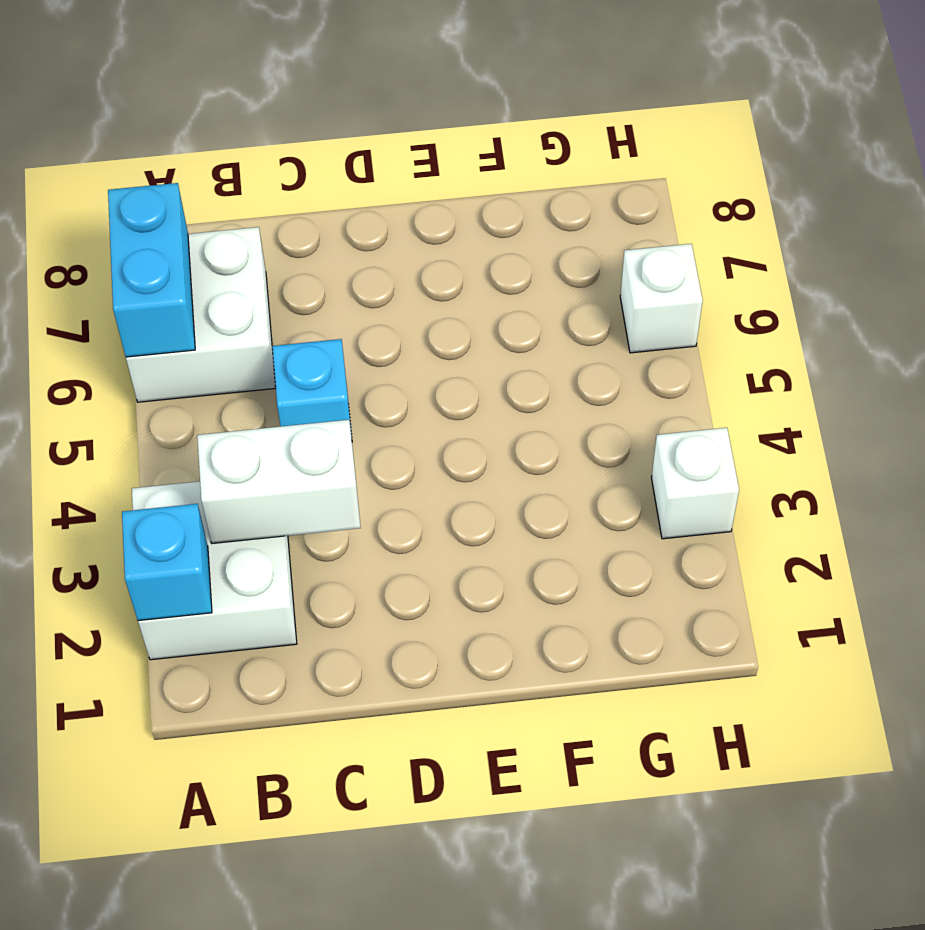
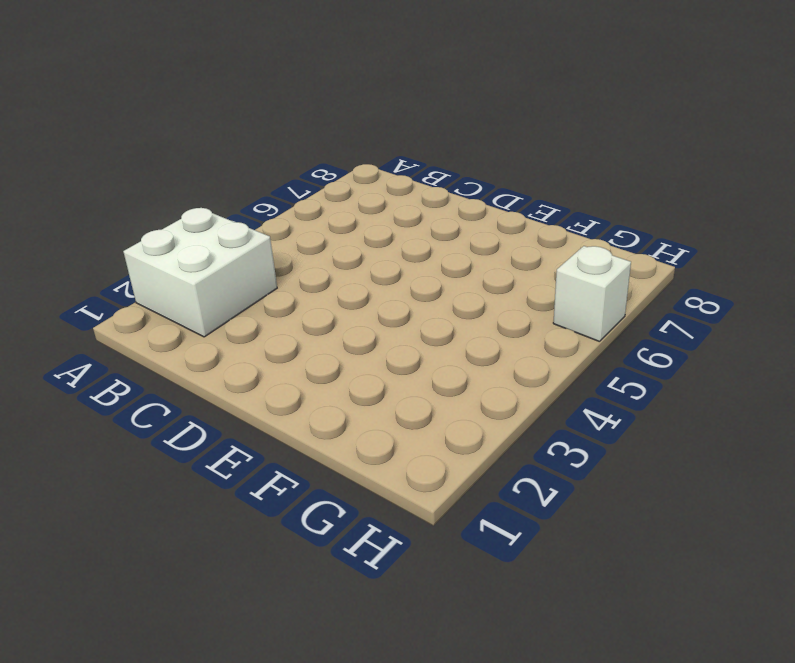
none -> white brick A6:B7 level 1
none -> cyan brick C5 level 1

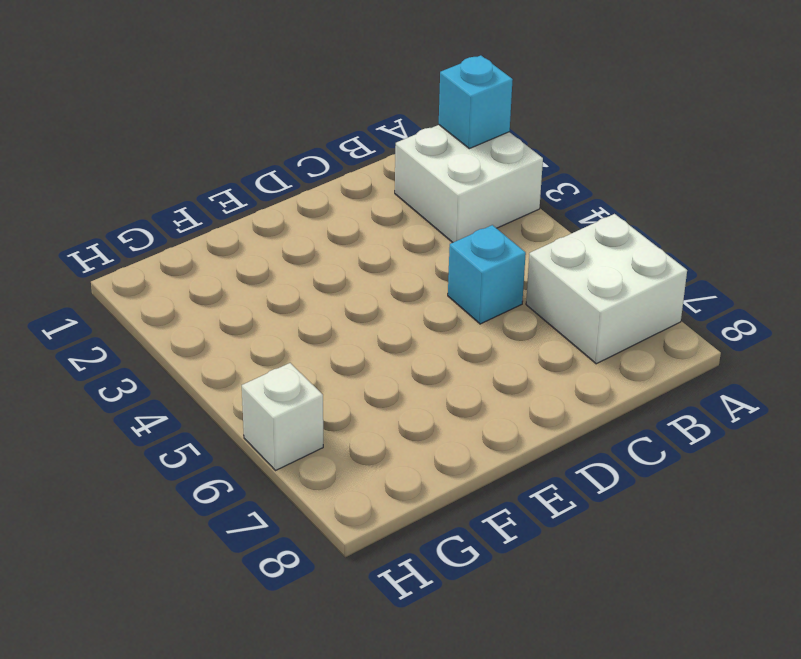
none -> white brick H3 level 1
none -> cyan brick A6:A7 level 2

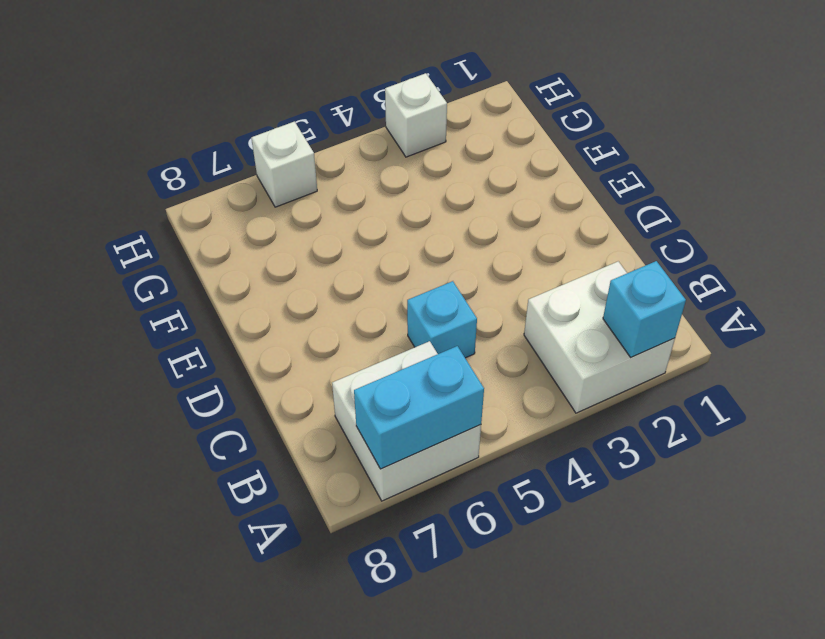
none -> white brick B3:C3 level 2

